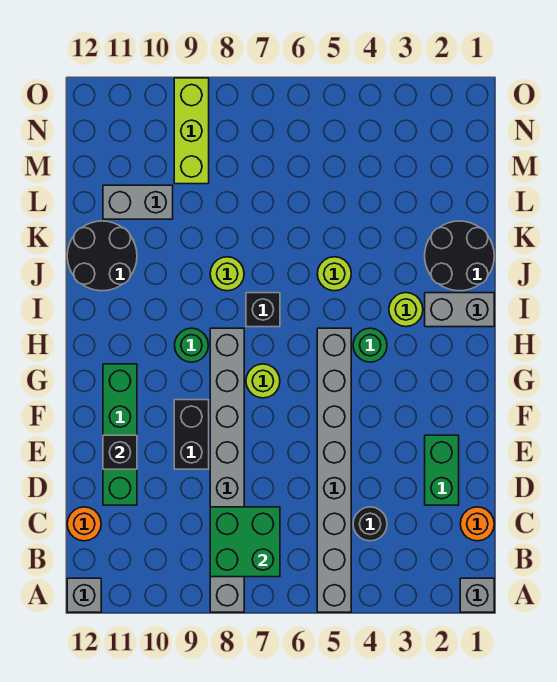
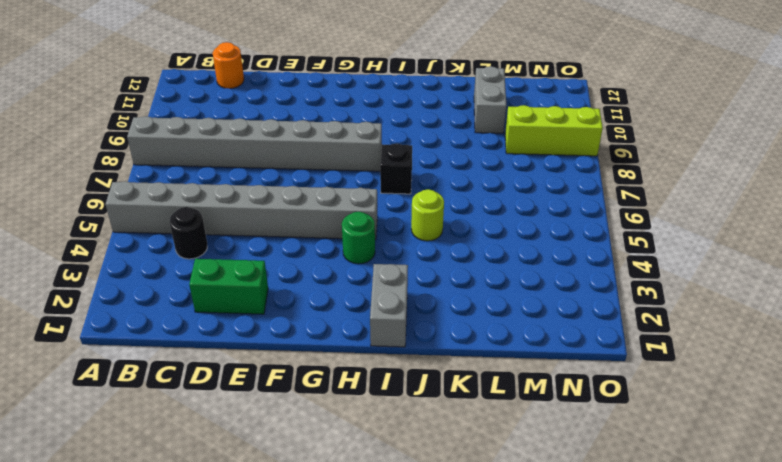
none -> grey brick A1 level 1
none -> grey brick A12 level 1
none -> orange round brick C1 level 1

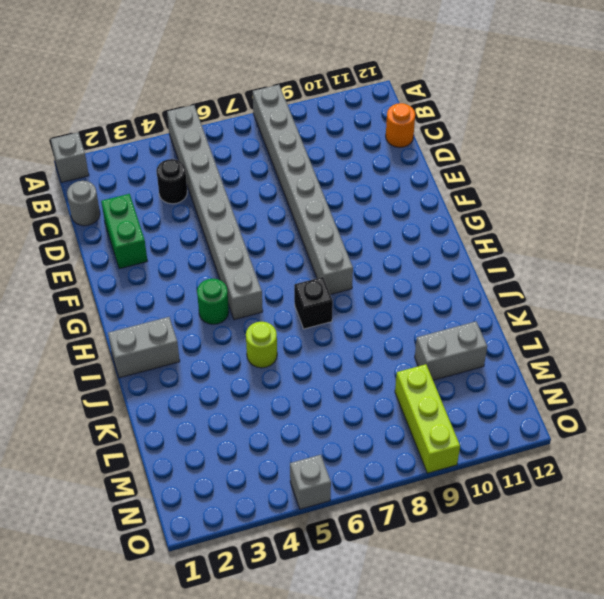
grey round brick C1 level 1 -> orange round brick C1 level 1
grey brick O5 level 1 -> grey brick A12 level 1
none -> green brick D11:G11 level 1
none -> black brick E9:F9 level 1
none -> lime round brick G7 level 1

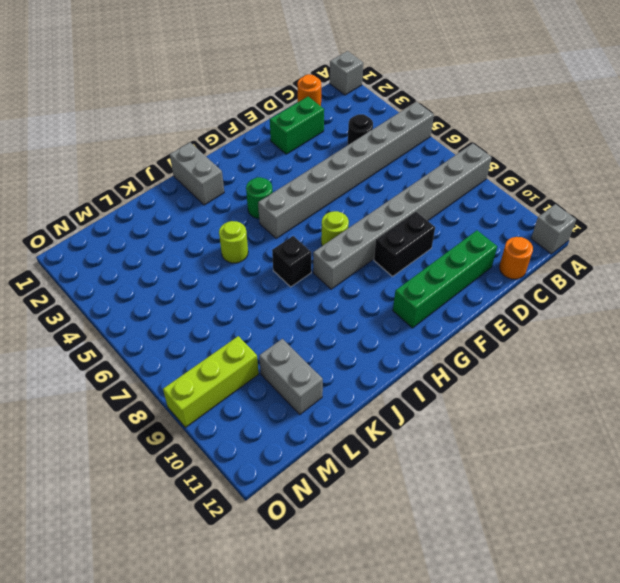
none -> green round brick H9 level 1
none -> lime round brick I3 level 1
none -> black round brick J1:K2 level 1

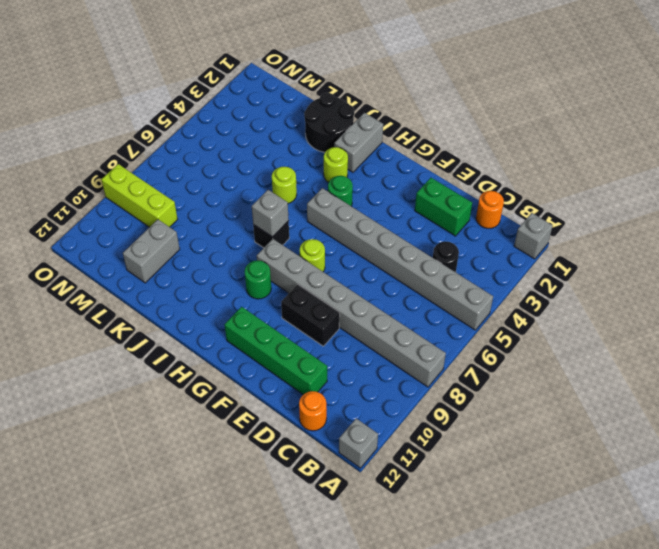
grey brick I7 level 2 -> none
none -> lime round brick J8 level 1
none -> black round brick J11:K12 level 1
none -> green brick B7:C8 level 2

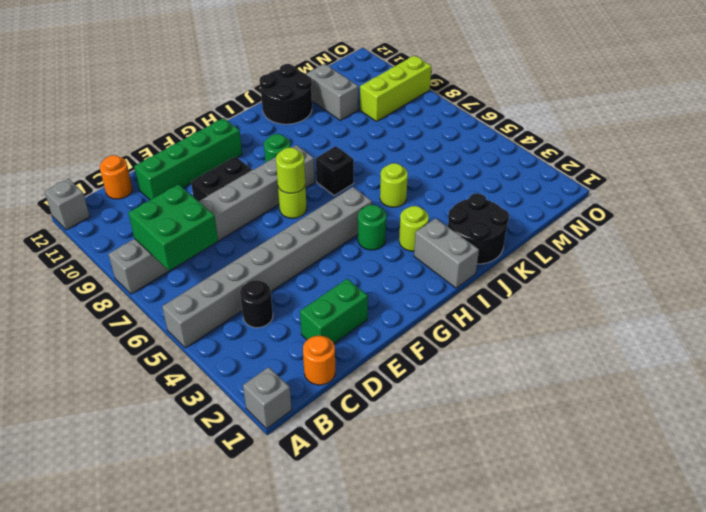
lime round brick G7 level 2 -> lime round brick J8 level 1
none -> black brick E11 level 2

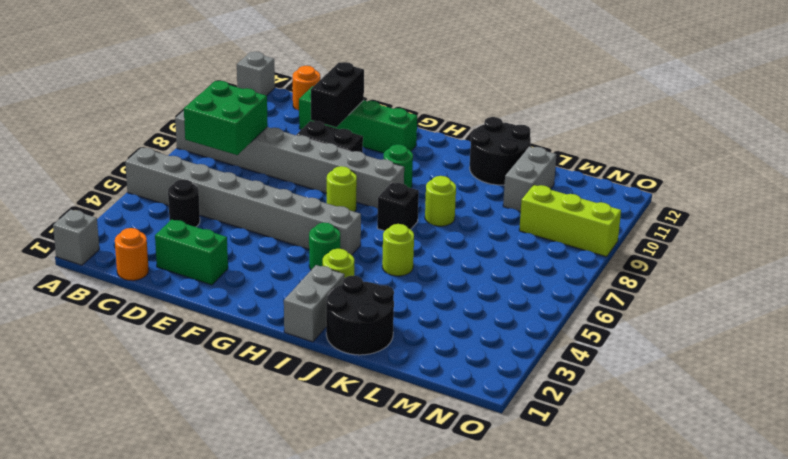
black brick E10:E11 level 2 -> black brick E11 level 2

